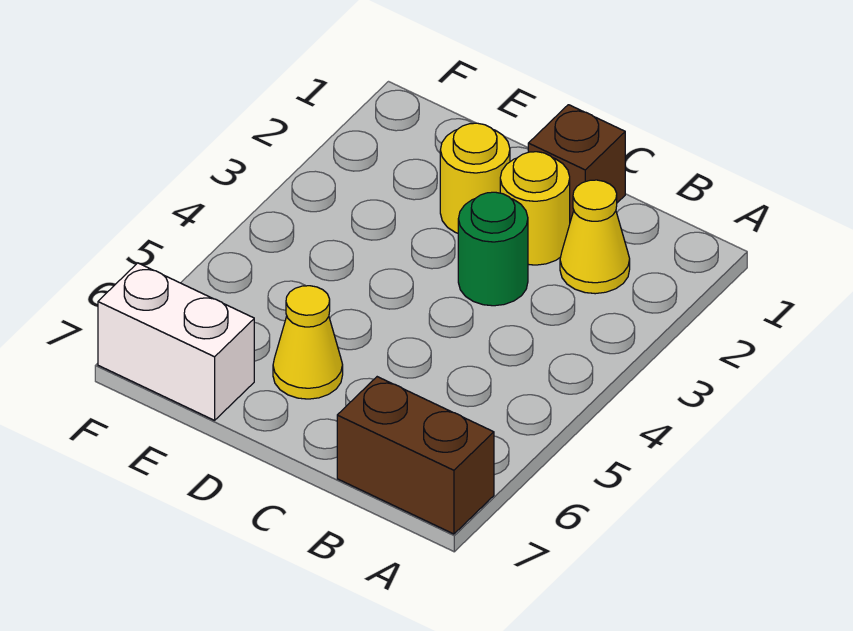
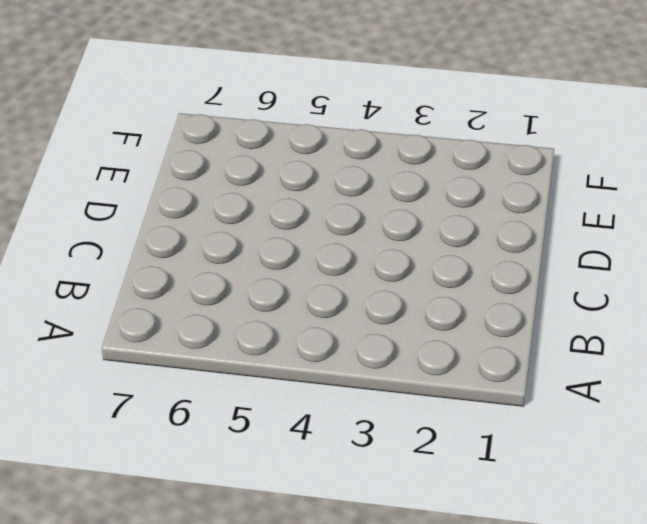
none -> brown brick A7:B7 level 1
none -> yellow cone B2 level 1

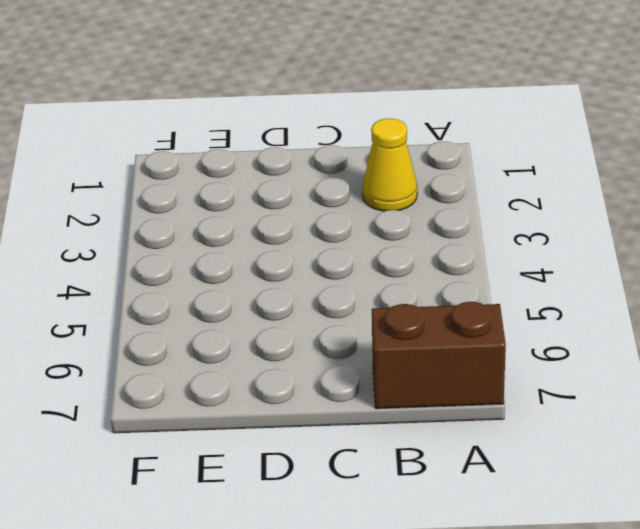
none -> brown brick C1 level 1
none -> yellow round brick C2 level 1

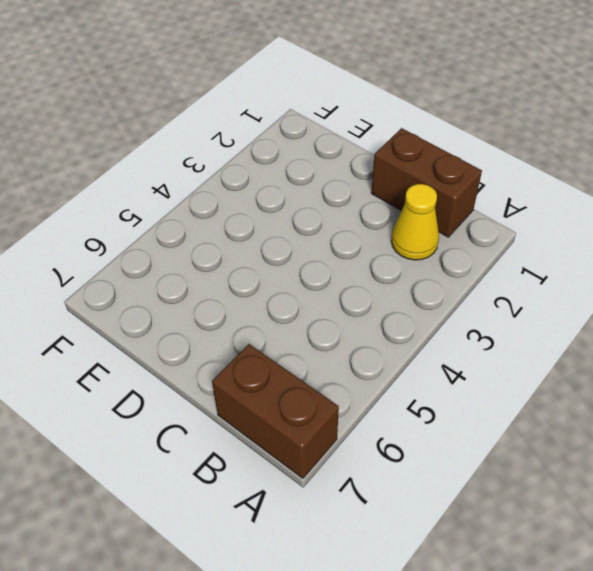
brown brick B1:C1 level 1 -> brown brick C1 level 1
none -> yellow round brick C2 level 1
none -> green round brick C3 level 1

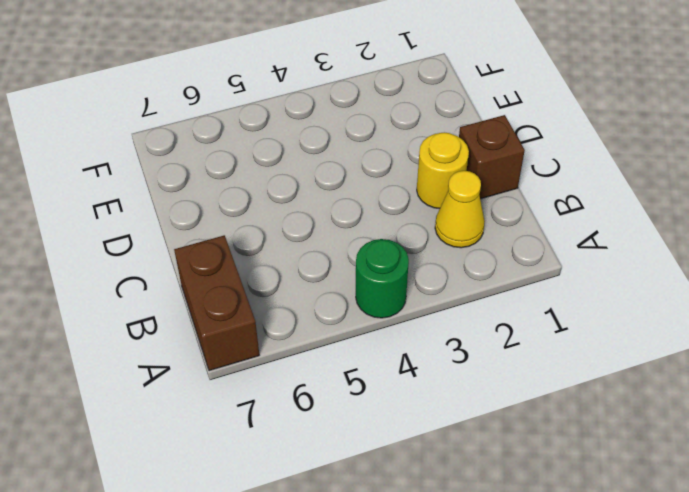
green round brick A4 level 1 -> green round brick C3 level 1
none -> yellow round brick D2 level 1
none -> yellow cone D6 level 1

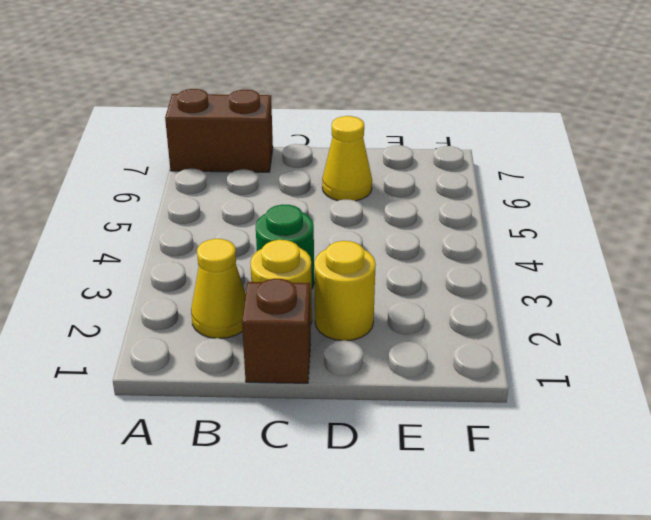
none -> white brick E7:F7 level 1

